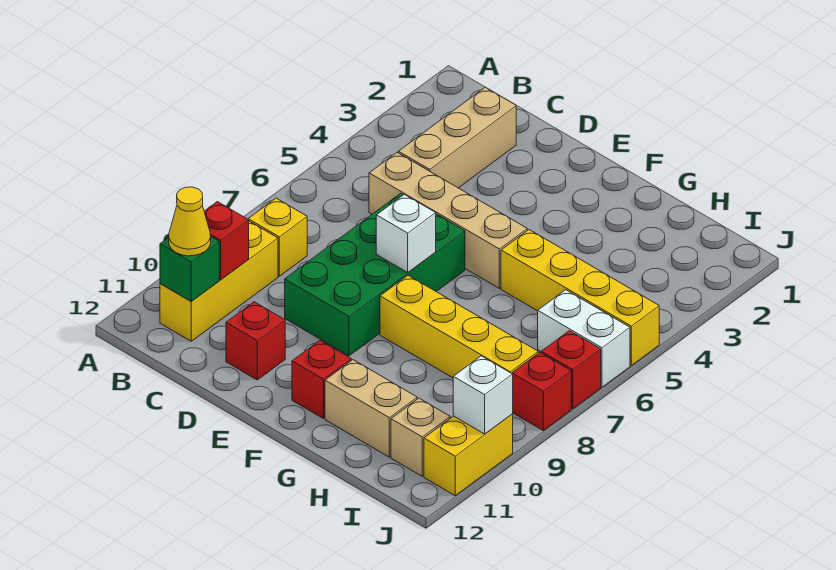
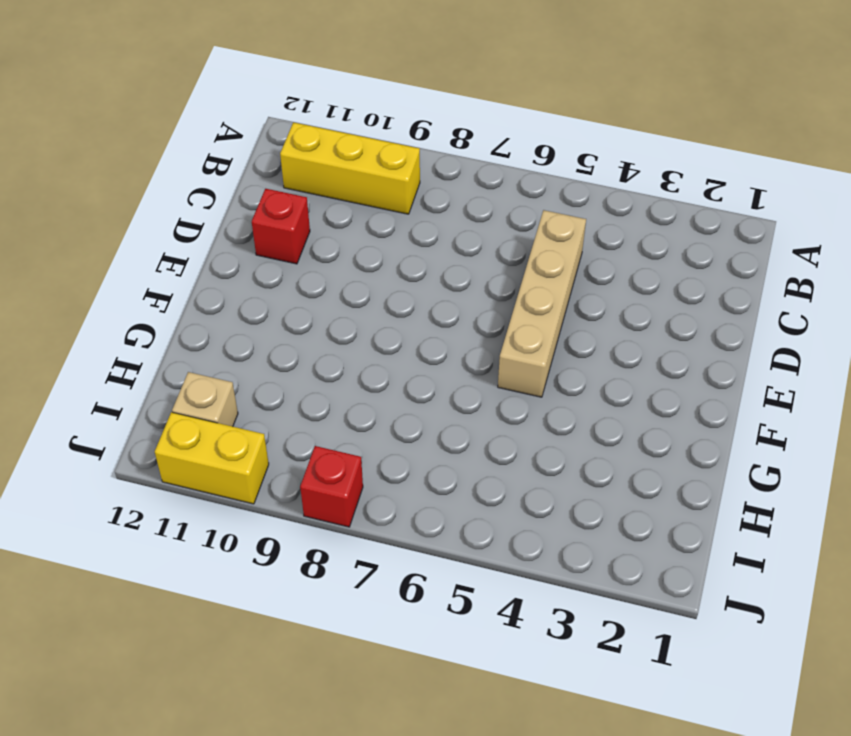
none -> yellow brick B8 level 1
none -> tan brick C2:C4 level 1
none -> green brick D6:E9 level 1

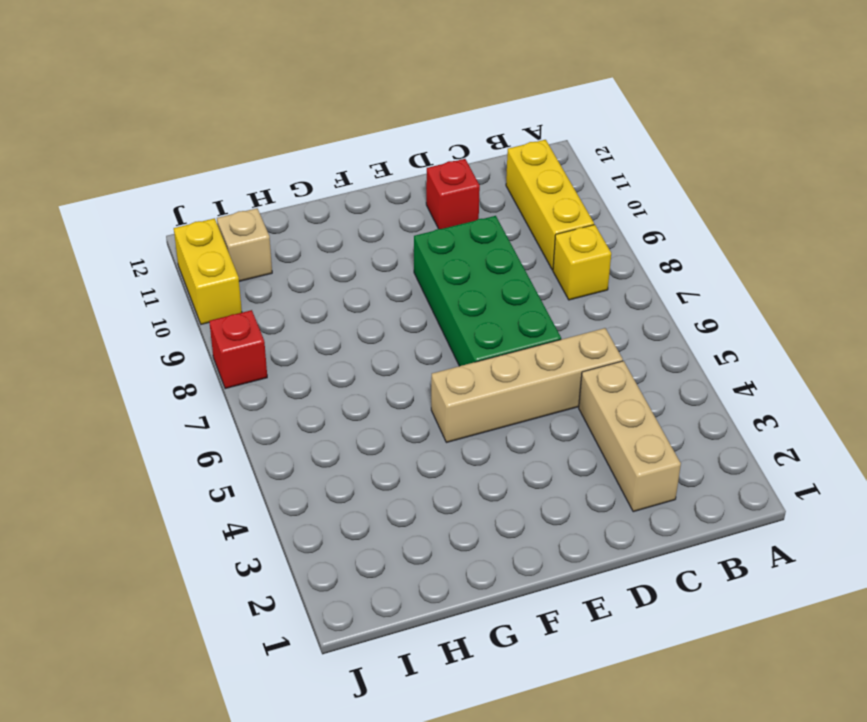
none -> yellow brick F8:I8 level 1
none -> red brick F11 level 1
none -> yellow brick G5:J5 level 1

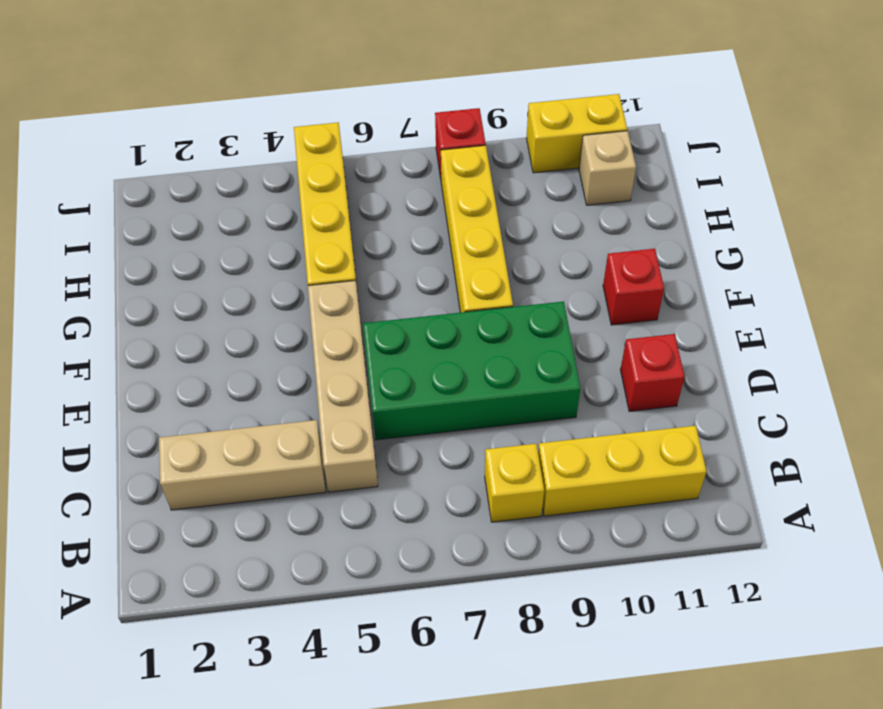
none -> tan brick G11:H11 level 1
none -> white brick I6:J6 level 1
none -> red brick J7 level 1

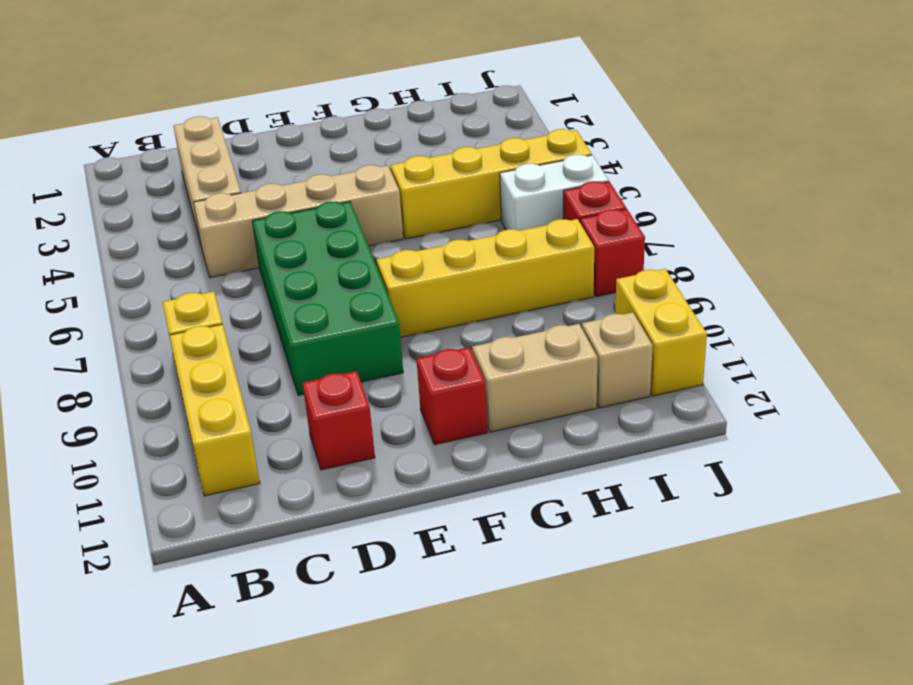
none -> red brick B10 level 2
none -> green brick B11 level 2
none -> white brick E7 level 2

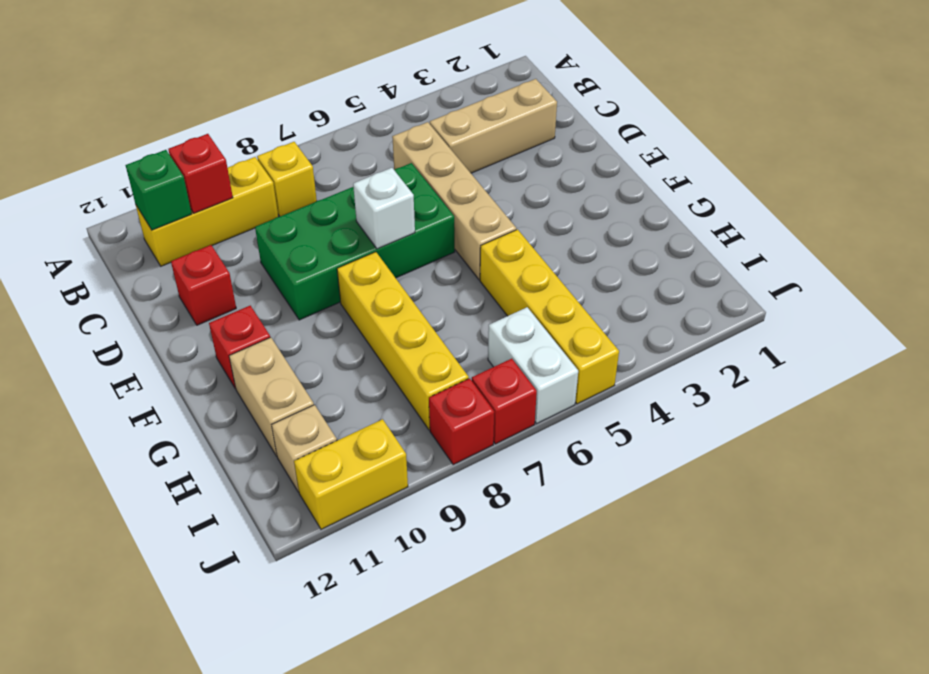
none -> white brick J10 level 2
none -> yellow cone B11 level 3

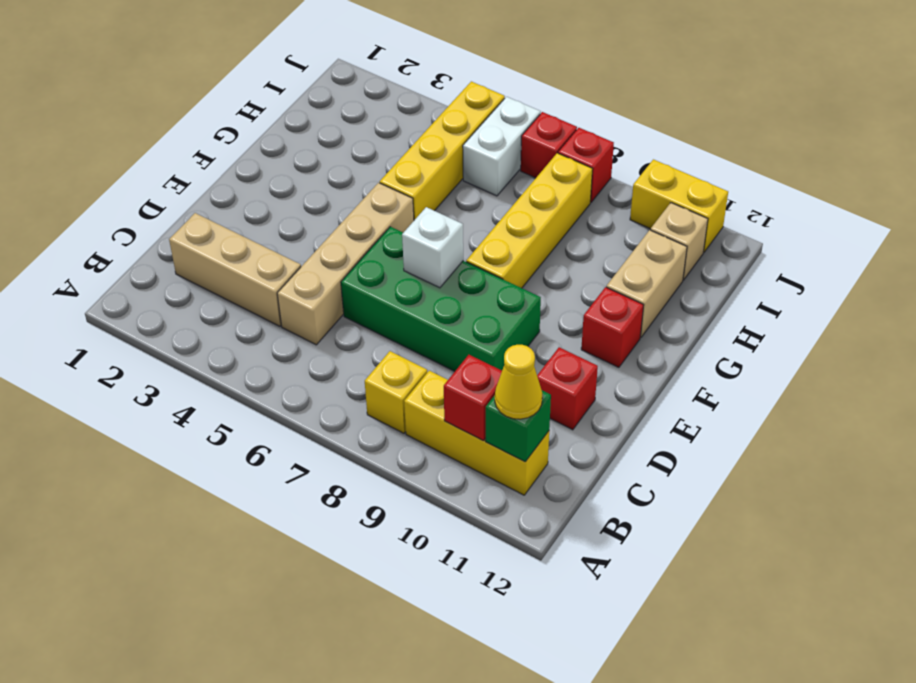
none -> white brick J10 level 2

